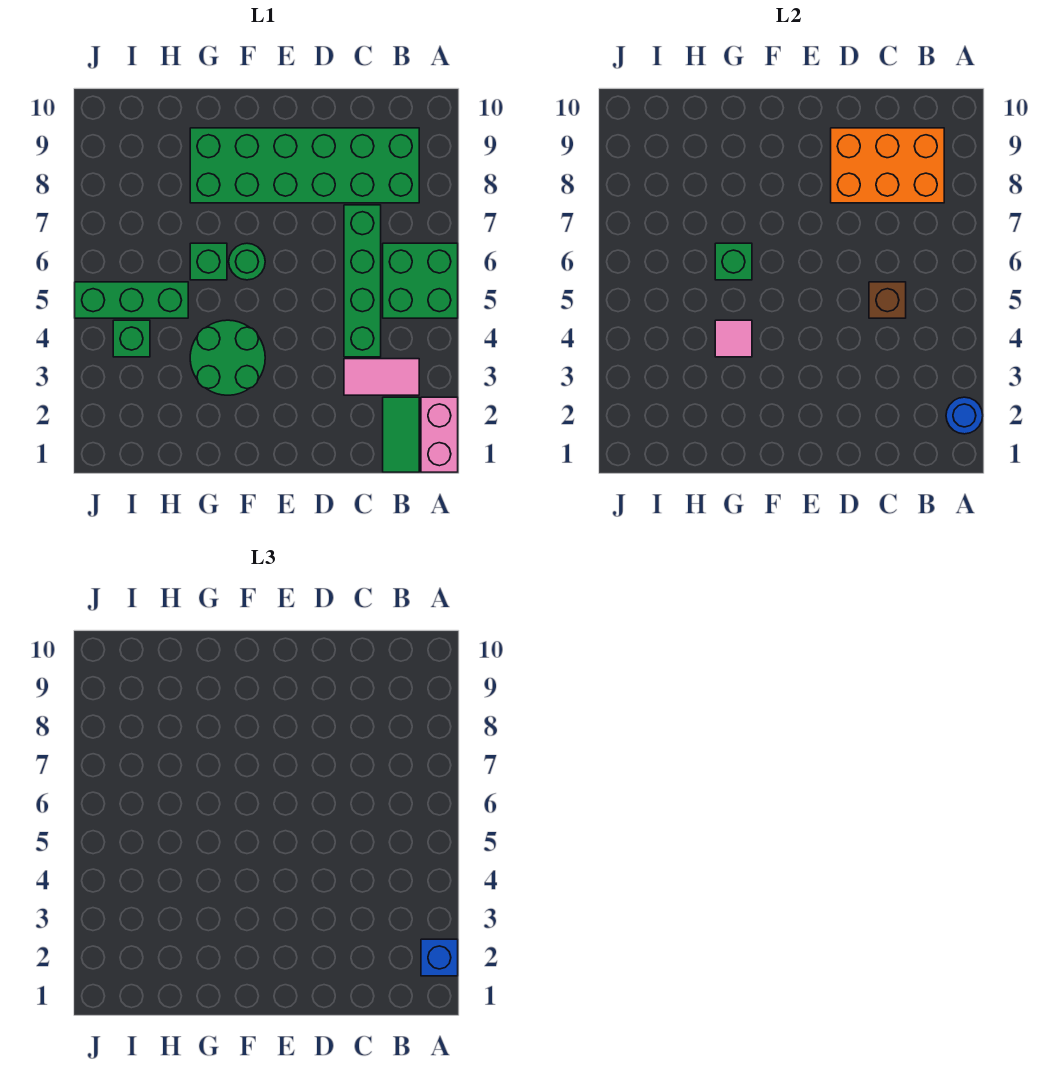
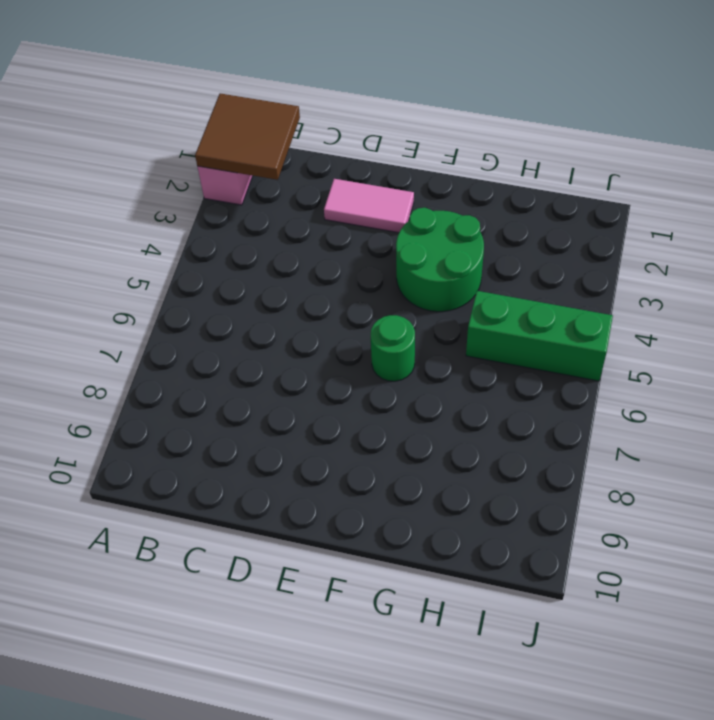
brown tile A1:B2 level 2 -> blue round brick A2 level 2
pink tile D2:E2 level 1 -> pink tile B3:C3 level 1
none -> green brick A5:B6 level 1
none -> green tile B1:B2 level 1
none -> green brick B8:G9 level 1

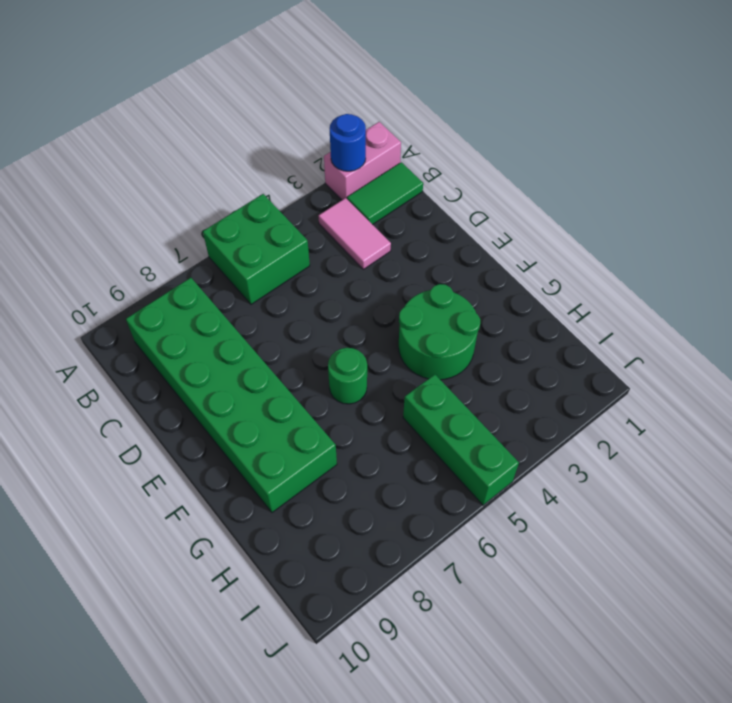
none -> green brick C4:C7 level 1
none -> green brick G6 level 1
none -> green brick I4 level 1

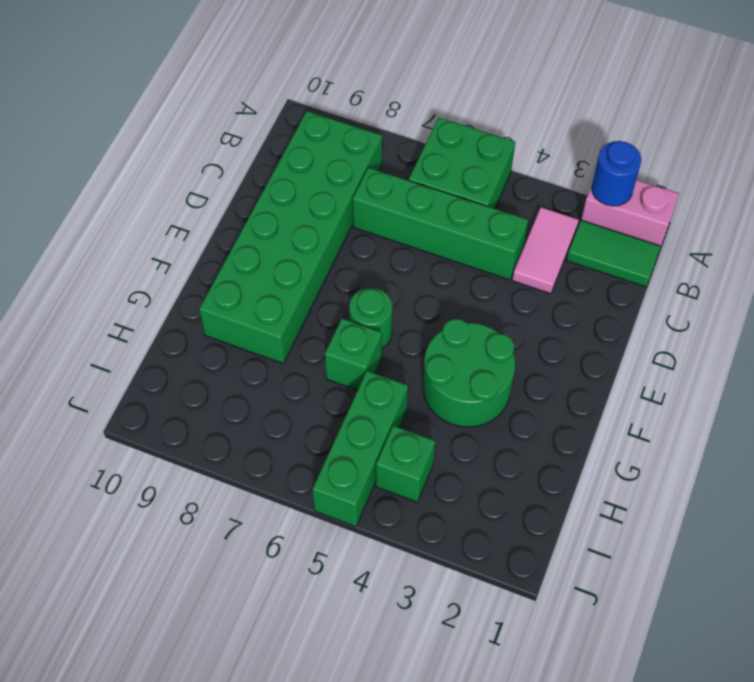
none -> orange brick B8:D9 level 2
none -> brown brick C5 level 2
none -> pink tile G4 level 2

